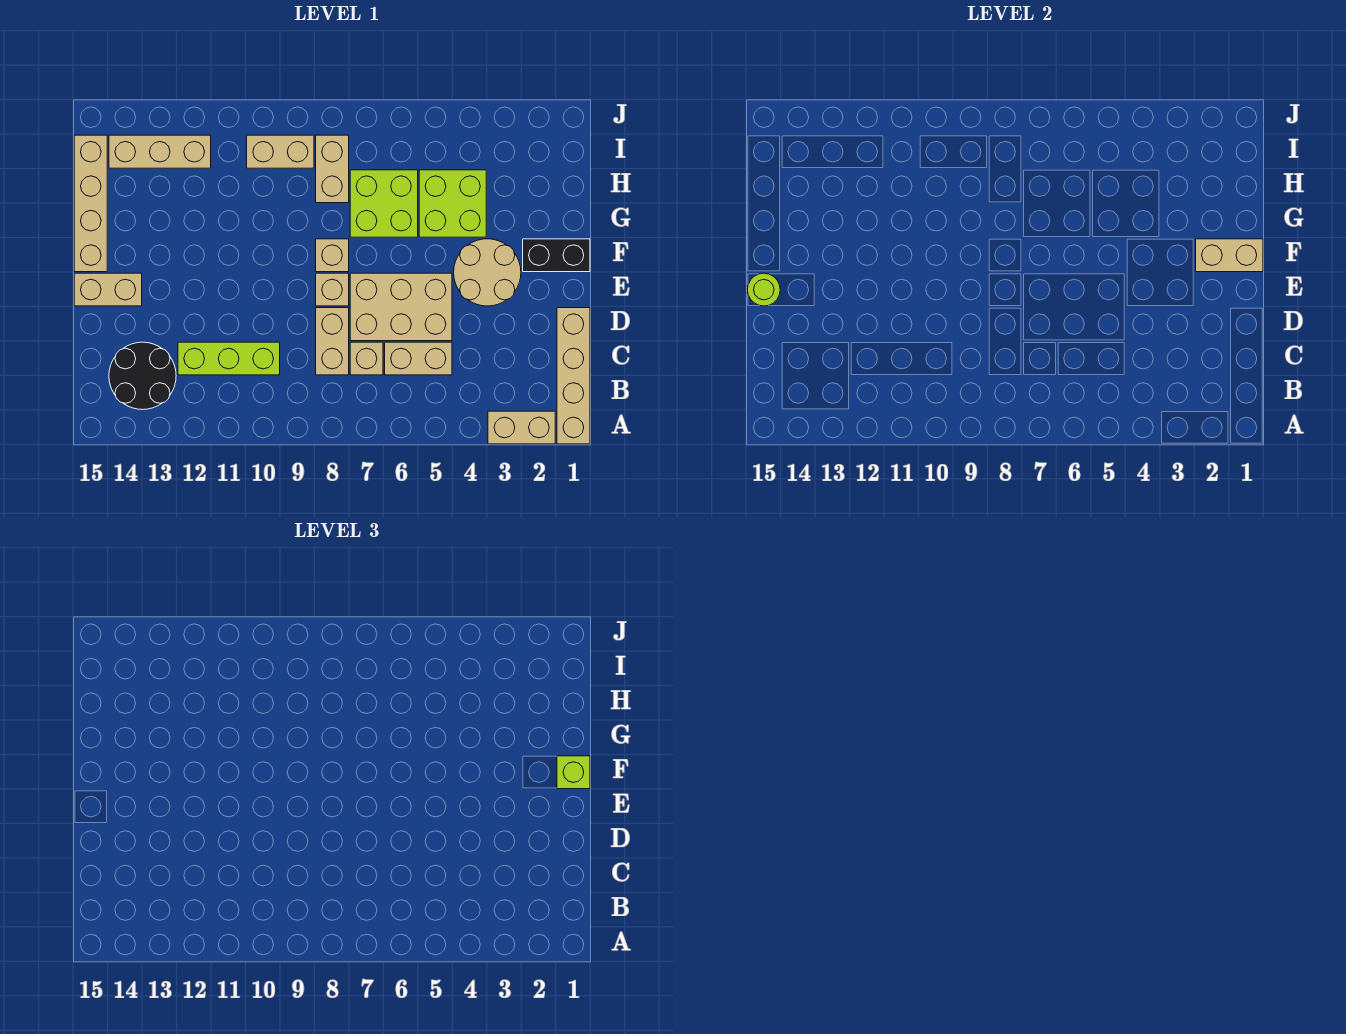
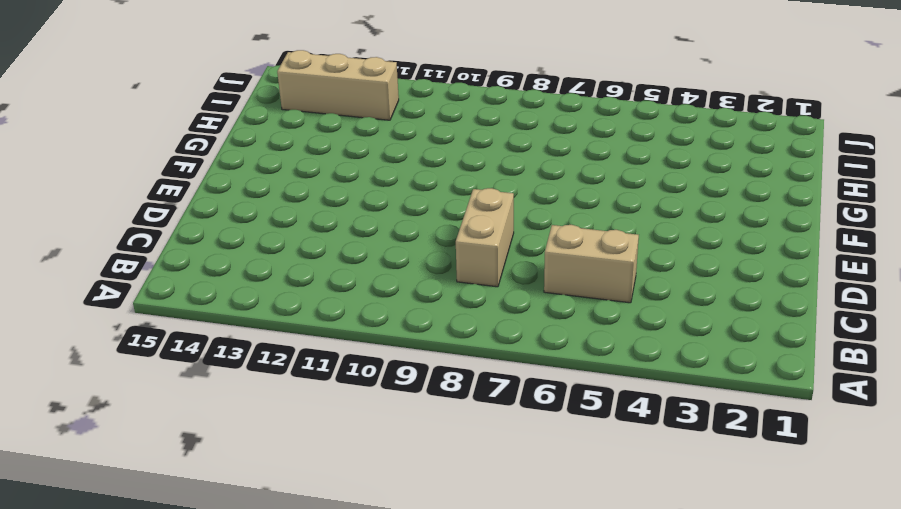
none -> tan brick A1:D1 level 1
none -> tan brick A2:A3 level 1
none -> black round brick B13:C14 level 1

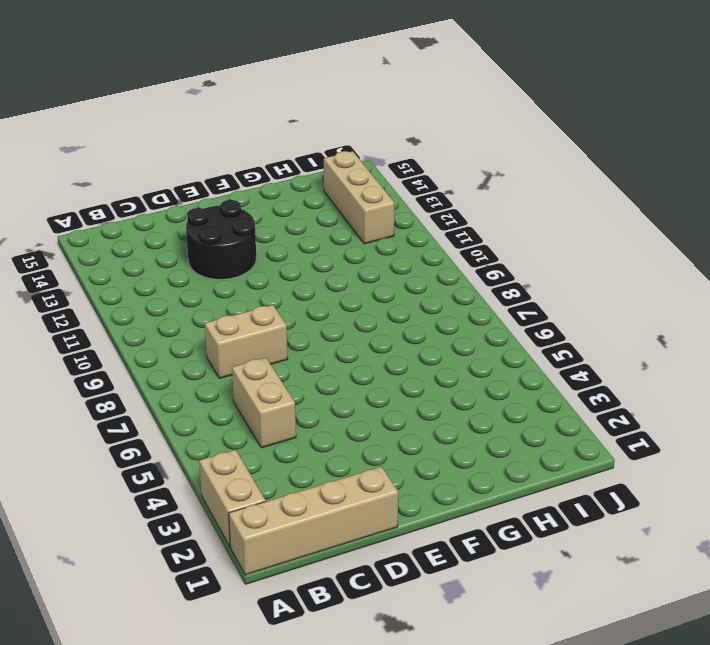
black round brick D12:E13 level 1 -> black round brick B13:C14 level 1
none -> tan brick C7 level 1
none -> lime brick C10:C12 level 1
none -> tan brick D5:E7 level 1

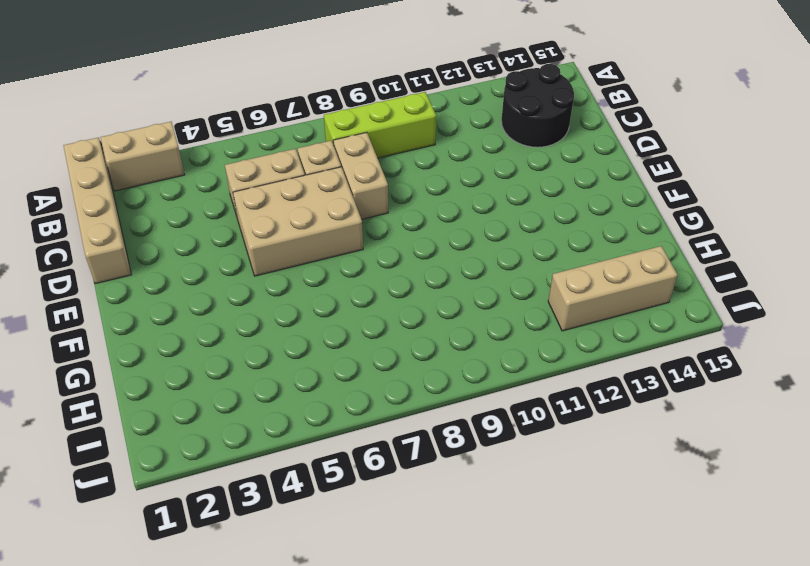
lime brick B8:B10 level 1 -> lime brick C10:C12 level 1
none -> tan round brick E3:F4 level 1
none -> tan brick E8 level 1
none -> tan brick E14:E15 level 1

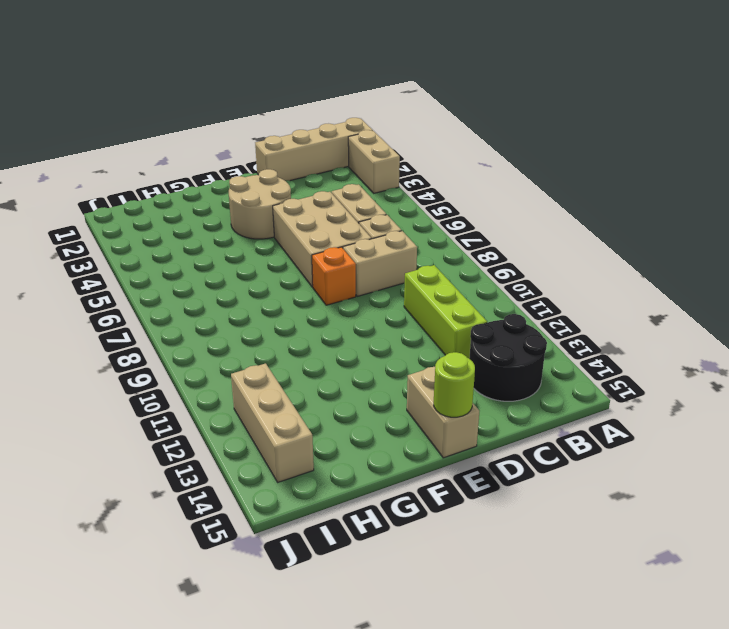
orange brick E8 level 1 -> tan brick E8 level 1
none -> black brick F1:F2 level 1
none -> tan brick F8 level 1
none -> tan brick F15:I15 level 1

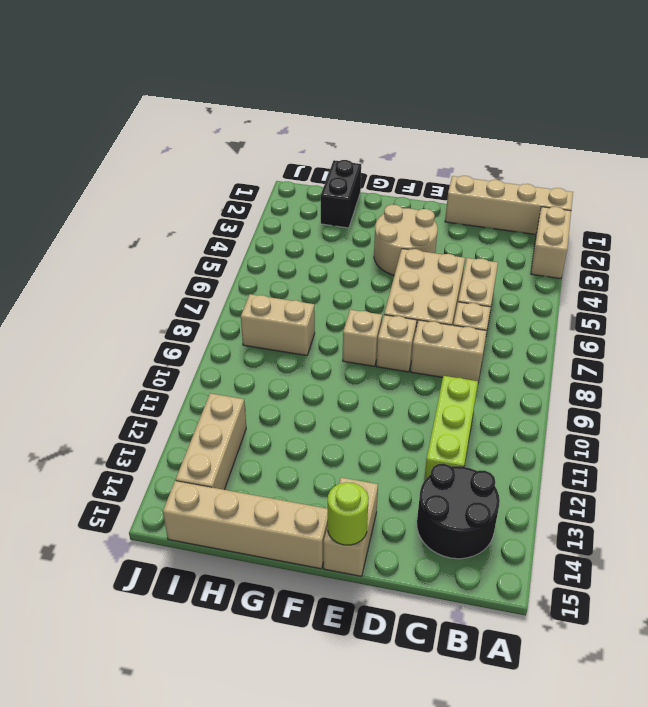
black brick H1:H2 level 1 -> black brick F1:F2 level 1
none -> lime brick G4:H5 level 1
none -> lime brick G6:H7 level 1
none -> tan brick I9:I10 level 1

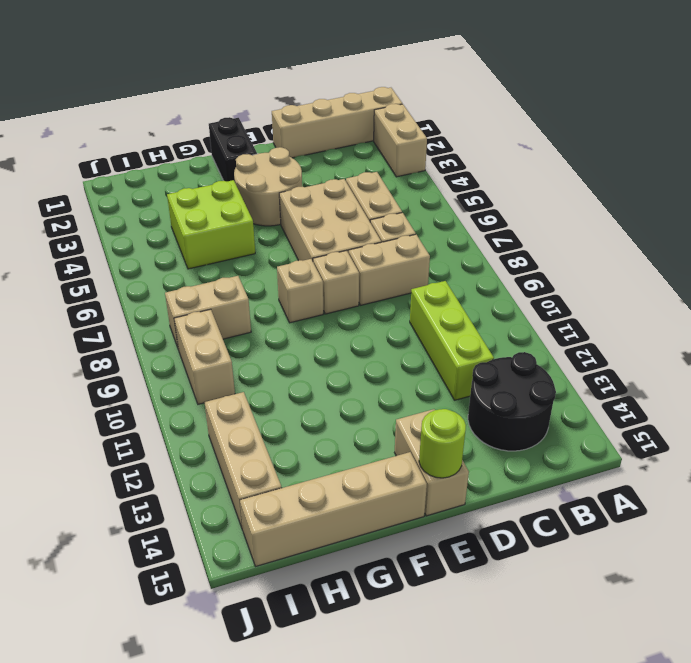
none -> lime brick G6:H7 level 1
none -> tan brick F1:F2 level 2
none -> lime brick F1 level 3

